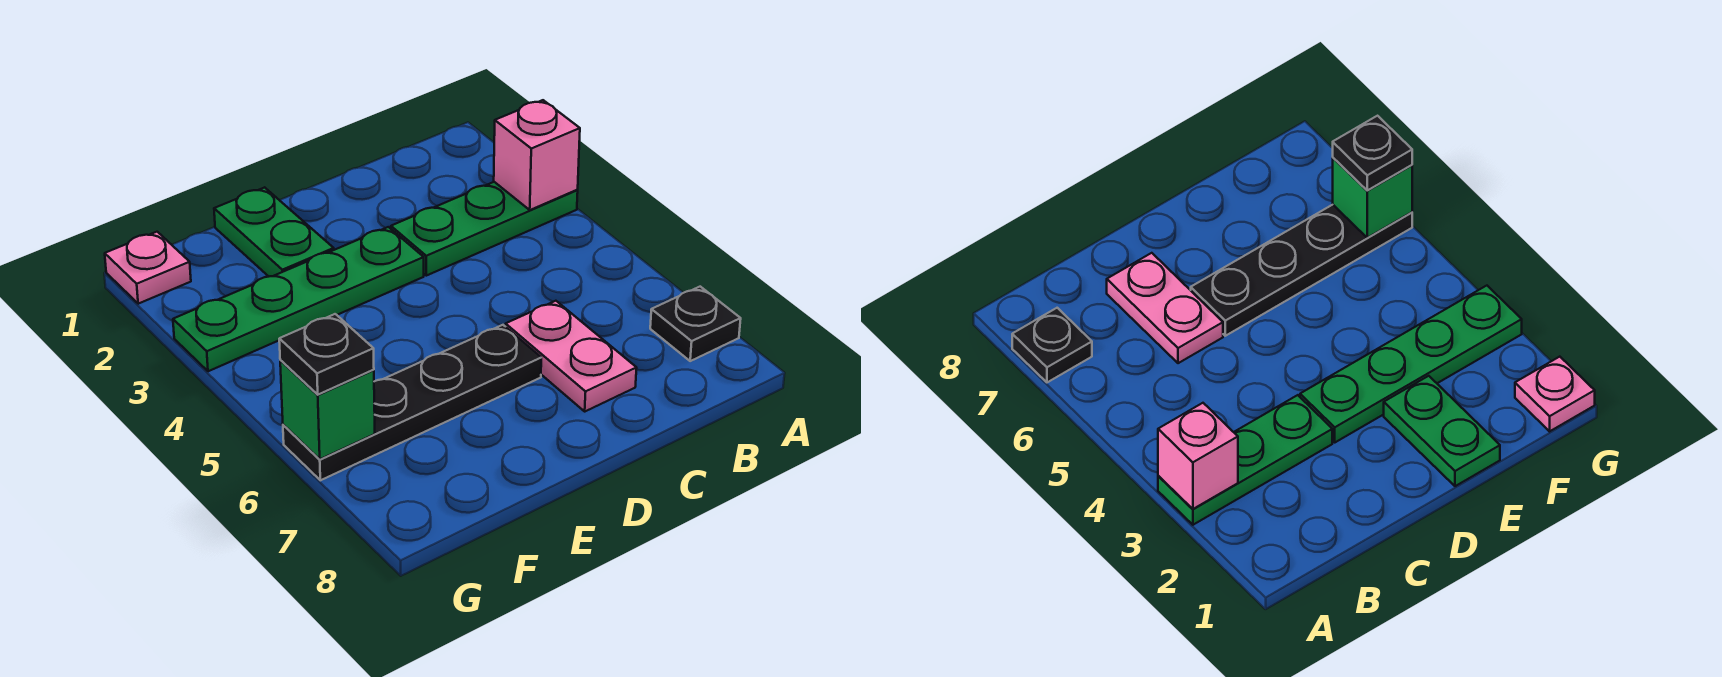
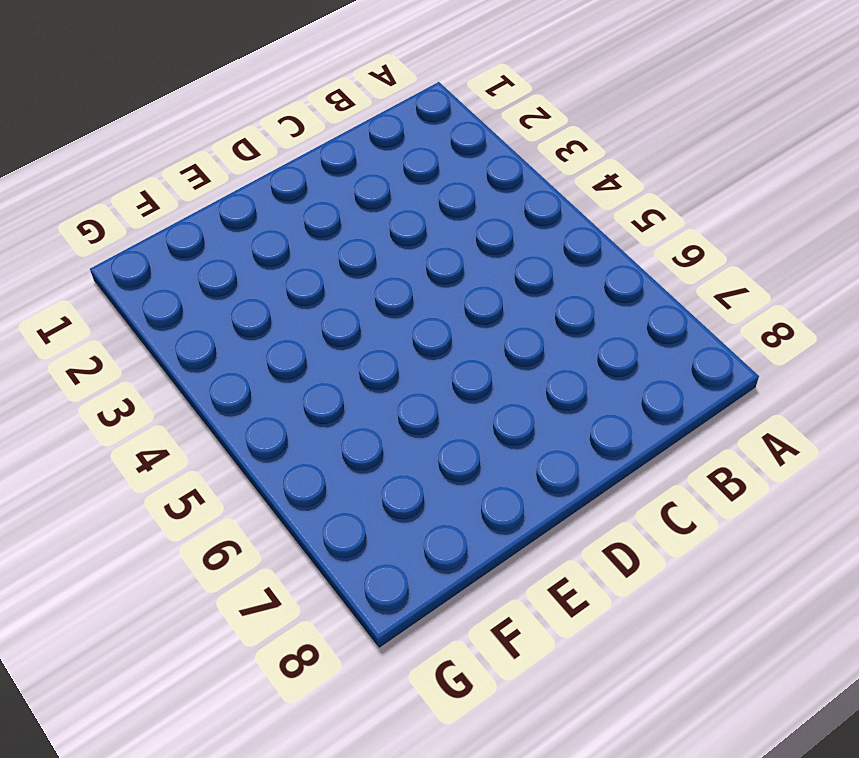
none -> green plate A3:C3 level 1
none -> black plate A7 level 1

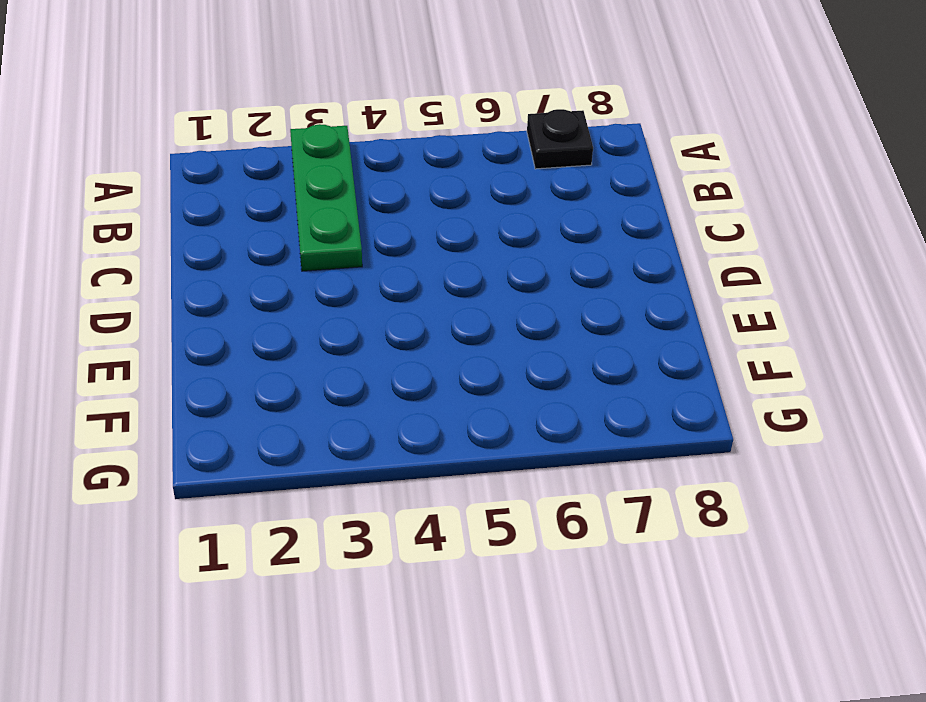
none -> pink plate C6:C7 level 1
none -> green plate D3:G3 level 1

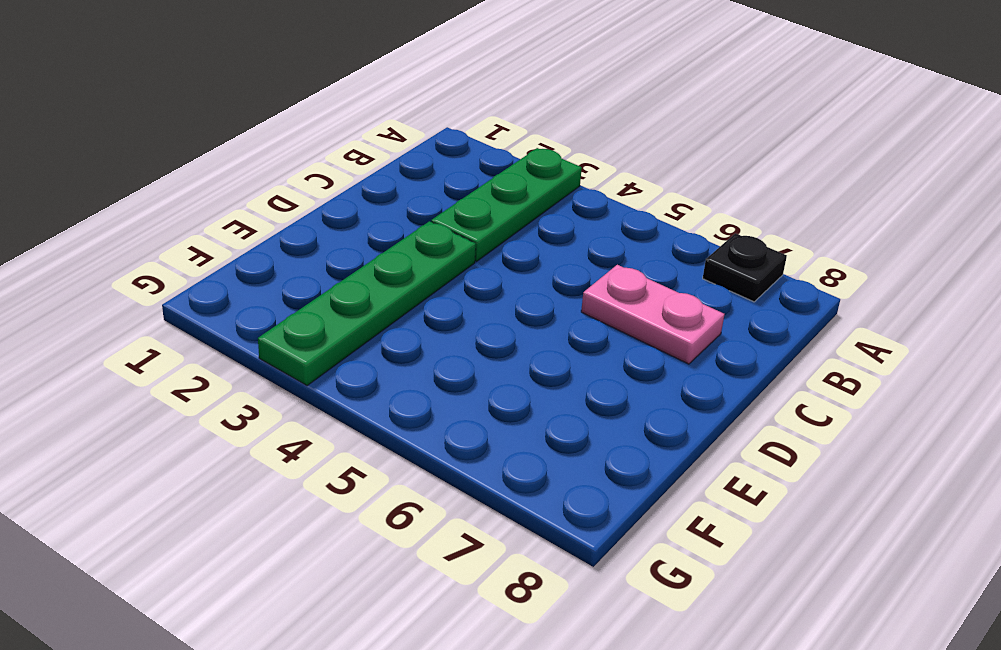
none -> black plate D6:G6 level 1
none -> green plate E1:E2 level 1

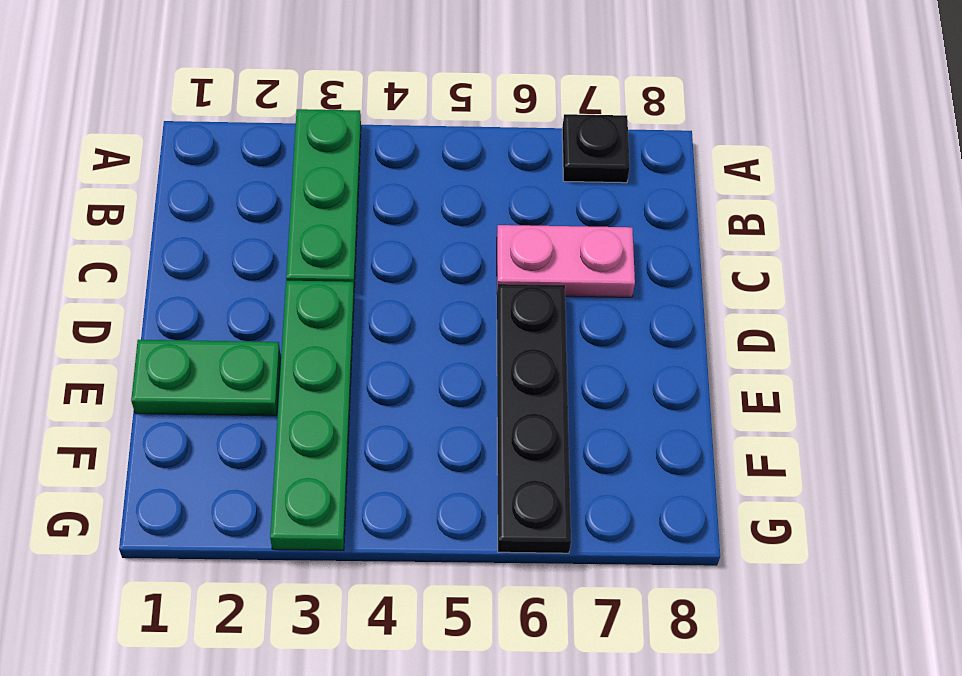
none -> pink plate G1 level 1
none -> pink brick A3 level 2

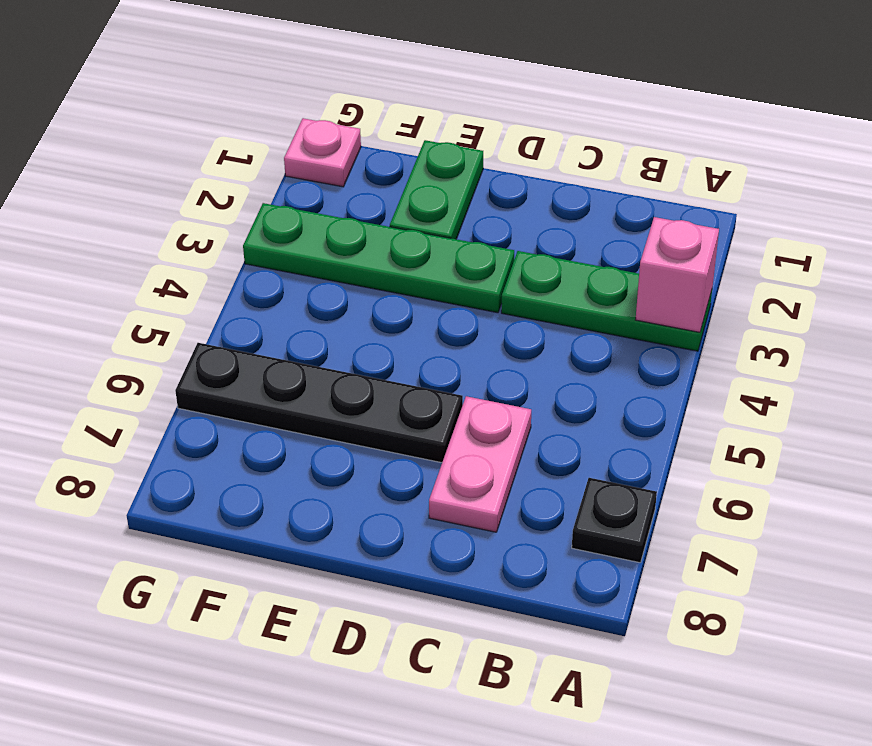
none -> green brick G6 level 2
none -> black plate G6 level 3

